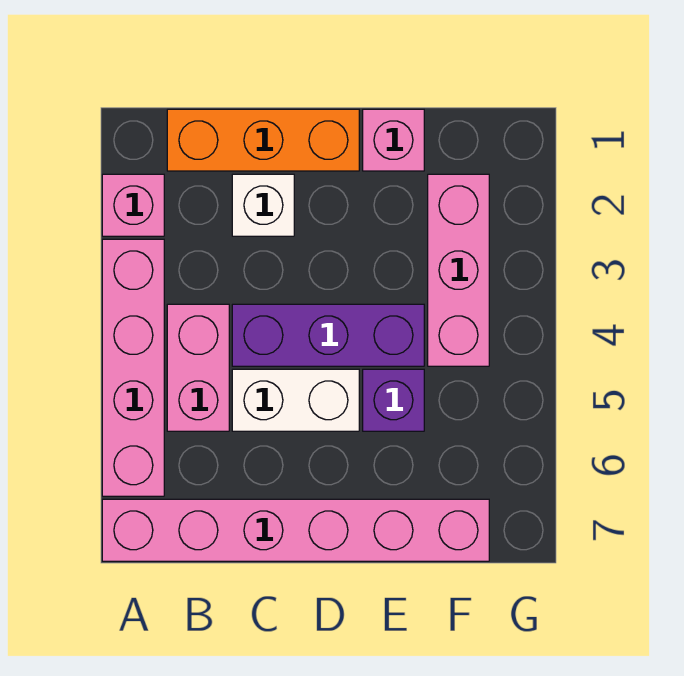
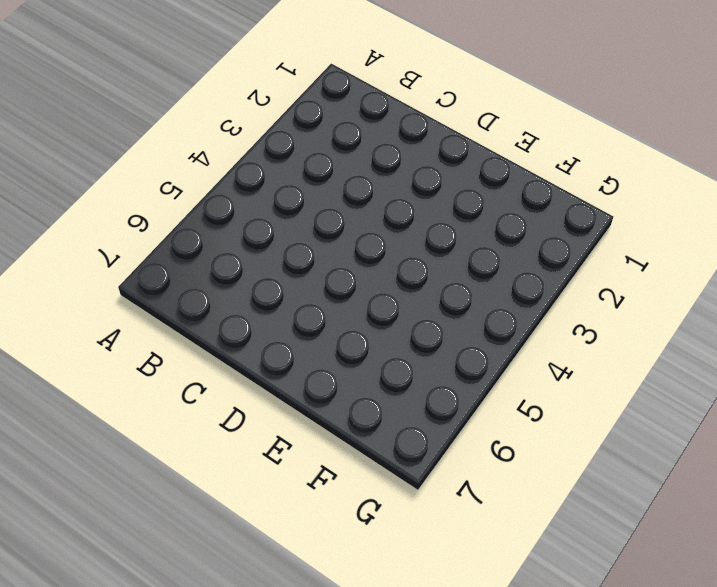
none -> pink brick A2 level 1
none -> pink brick A3:A6 level 1

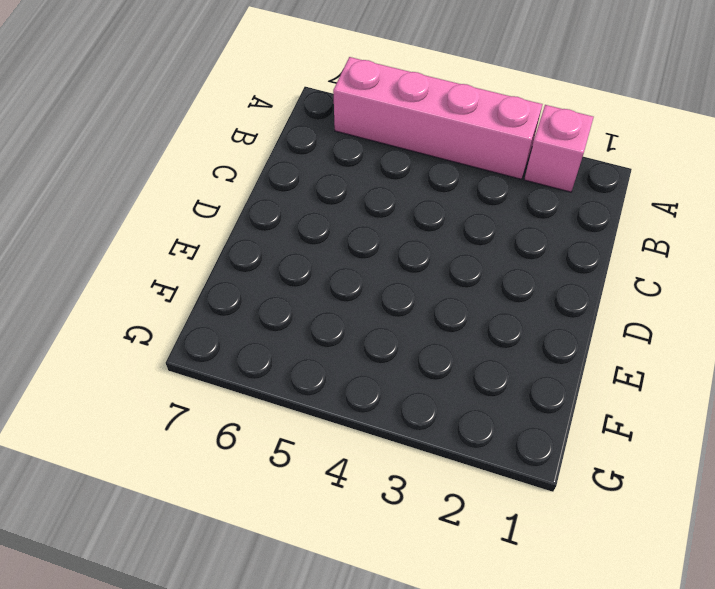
none -> pink brick A7:F7 level 1
none -> orange brick B1:D1 level 1

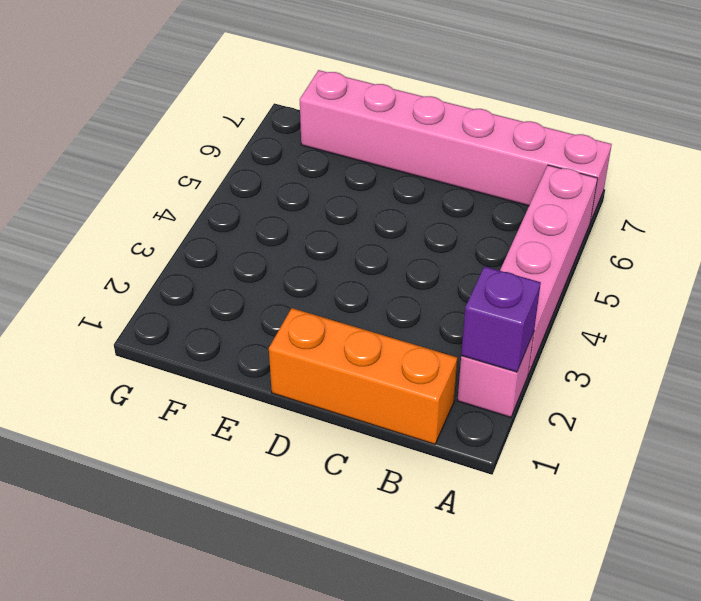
purple brick A2 level 2 -> purple brick E5 level 1
none -> pink brick B4:B5 level 1
none -> white brick C2 level 1

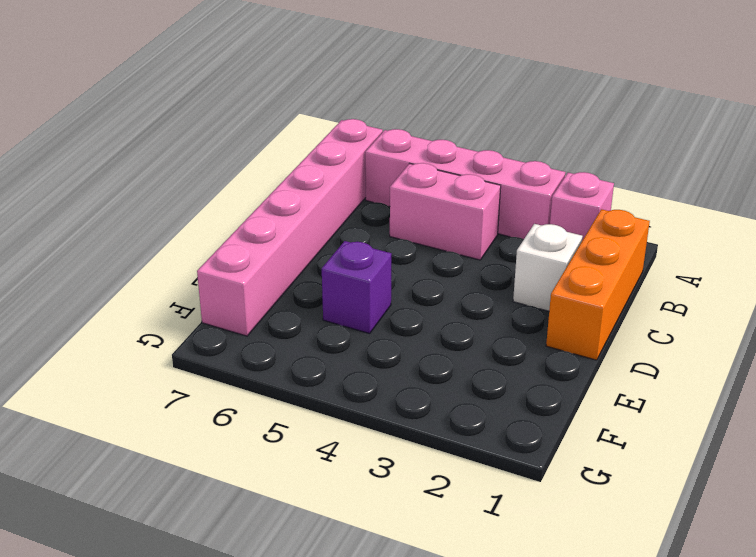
none -> purple brick C4:E4 level 1
none -> white brick C5:D5 level 1

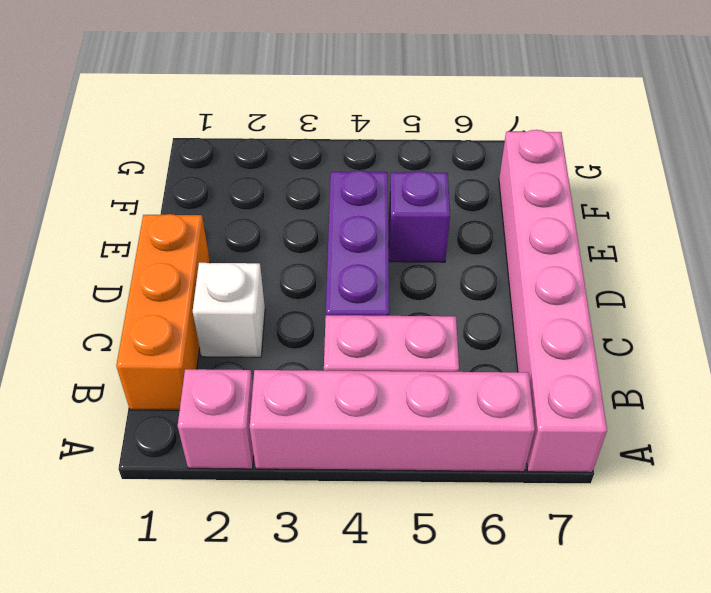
none -> white brick C5:D5 level 1
none -> pink brick E1 level 1

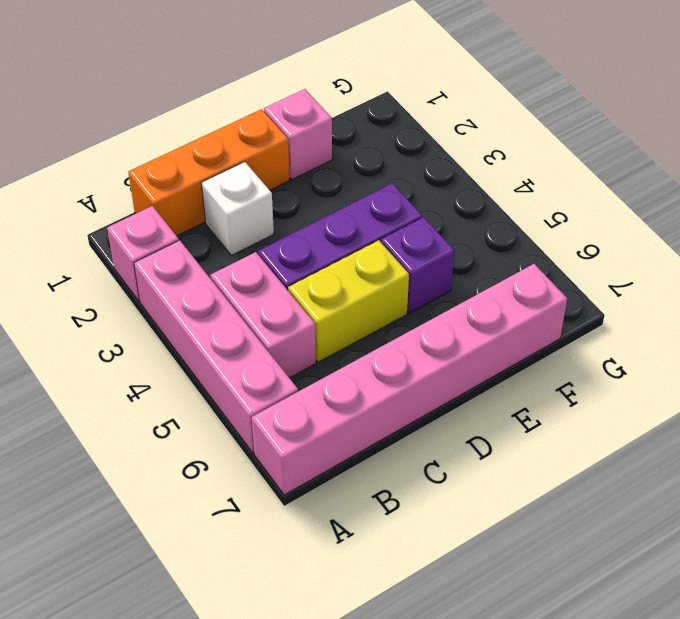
yellow brick C5:D5 level 1 -> white brick C5:D5 level 1
none -> pink brick F2:F4 level 1

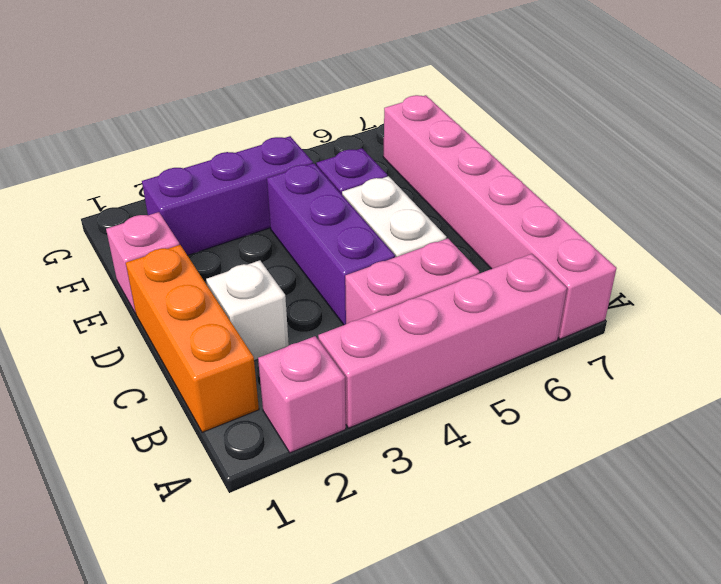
purple brick F2:F4 level 1 -> pink brick F2:F4 level 1

